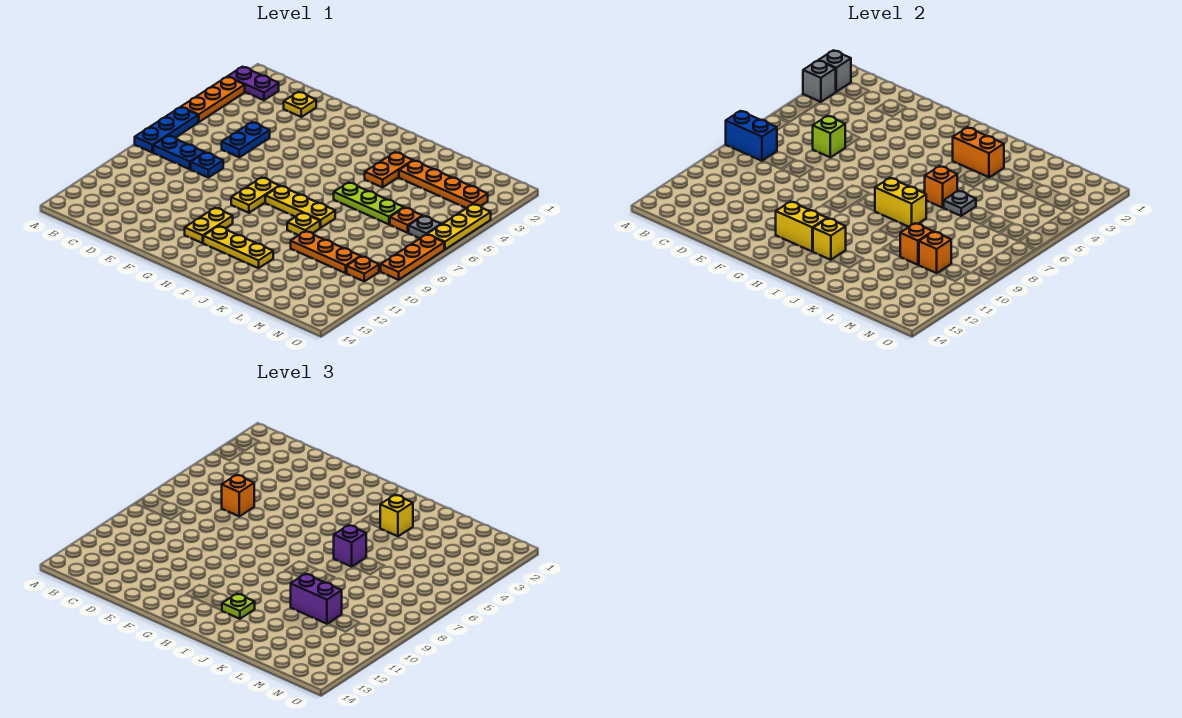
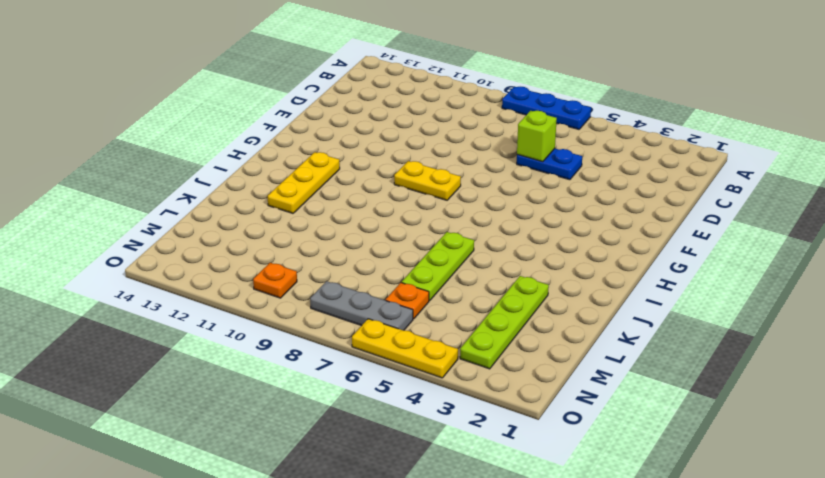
lime plate K3:N3 level 1 -> orange plate K3:N3 level 1
grey plate N6:N8 level 1 -> grey plate N6 level 1
none -> purple plate A2:B2 level 1
none -> orange plate A3:A5 level 1
none -> blue plate B8:C8 level 1
none -> yellow plate D2 level 1

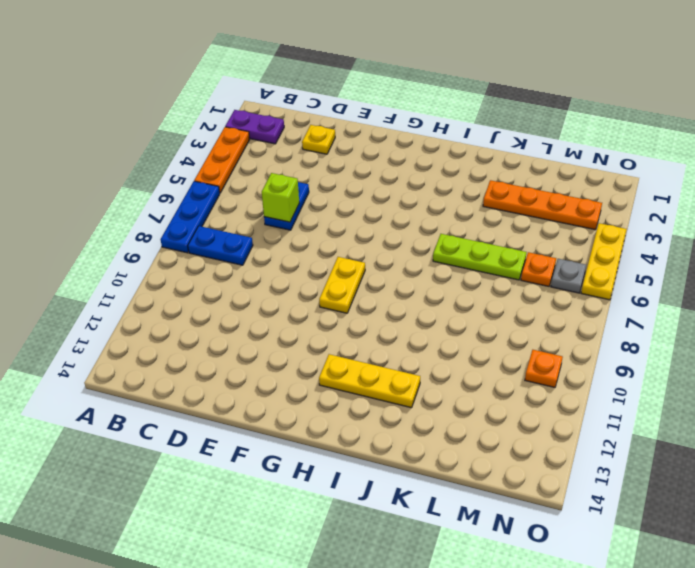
none -> blue plate D8 level 1
none -> yellow plate G11:G12 level 1
none -> yellow plate H8:J8 level 1
none -> orange plate J3:J4 level 1

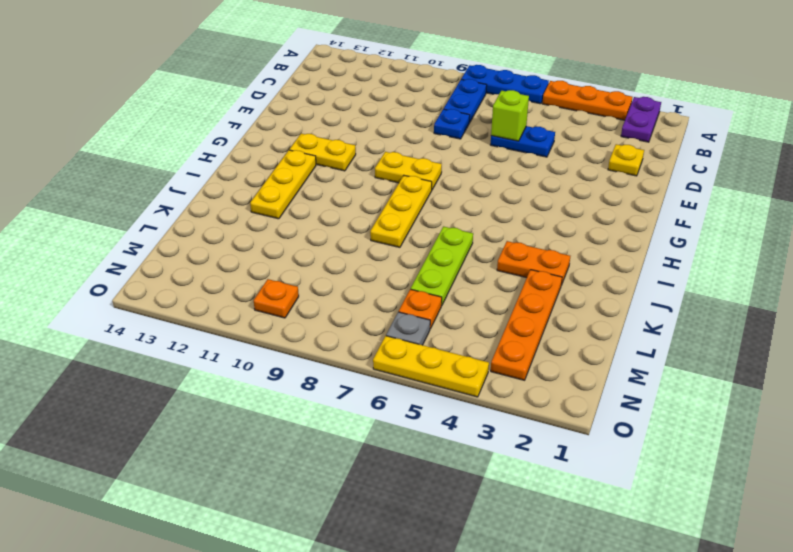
none -> yellow plate J9 level 1
none -> orange plate K10:M10 level 1
none -> orange plate O7:O9 level 1
none -> grey brick A2 level 2

